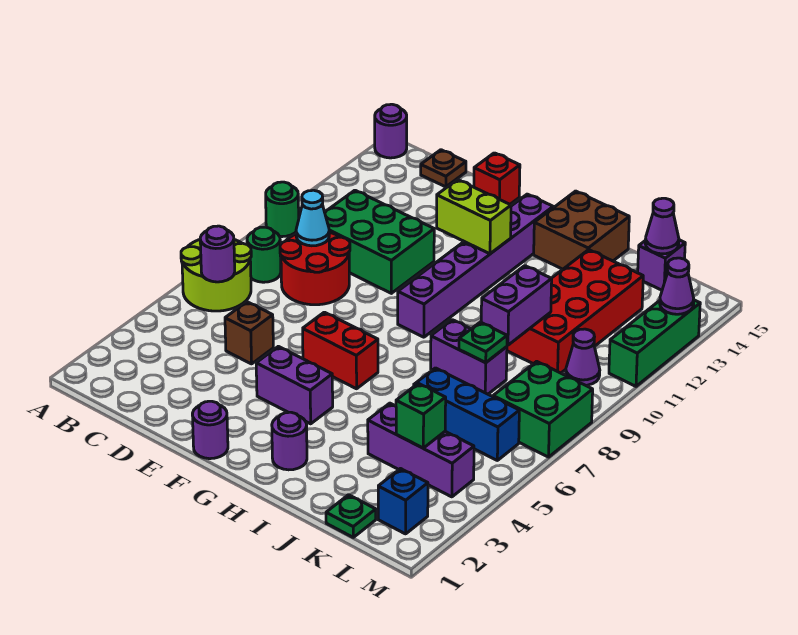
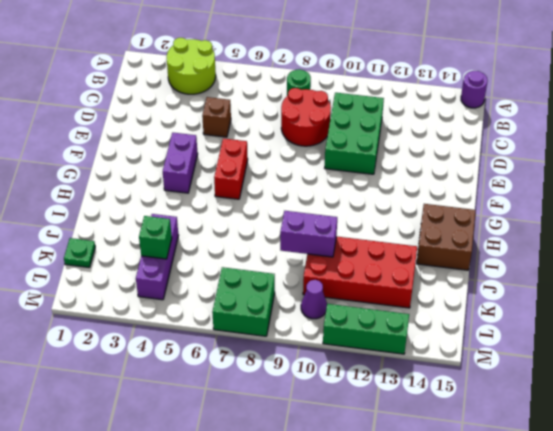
lime round brick A3:B4 level 1 -> lime round brick A6:B7 level 1
none -> green round brick A10 level 1
none -> brown plate C15 level 1
none -> red brick E15 level 1
none -> purple round brick F1 level 1

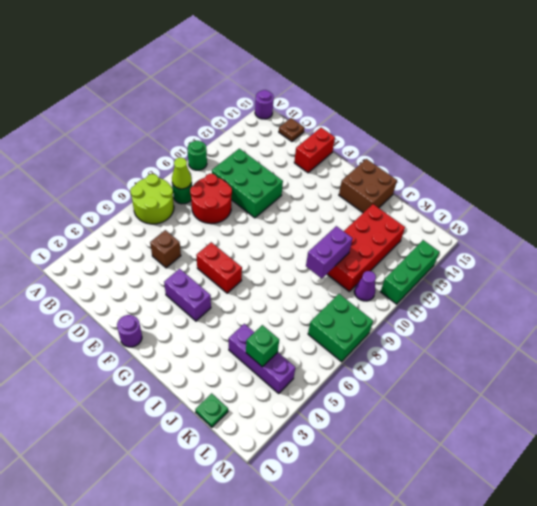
lime cone B8 level 2 -> none
red brick E14:E15 level 1 -> red brick E15 level 1
none -> purple brick G9:G14 level 1
none -> purple round brick H2 level 1
none -> purple brick I8:J8 level 1
none -> blue brick J6:L6 level 1

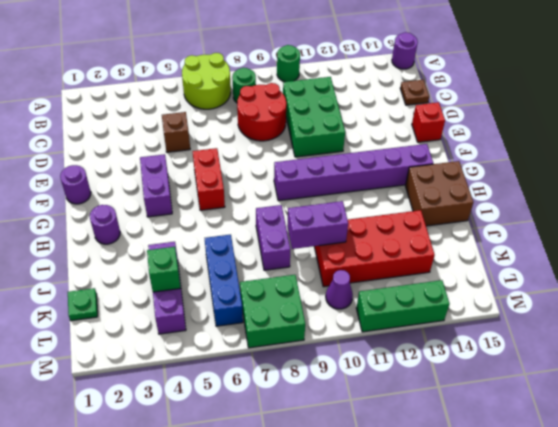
none -> purple brick K15 level 1
none -> blue brick L2 level 1
none -> purple round brick B6 level 2
none -> cyan cone C9 level 2

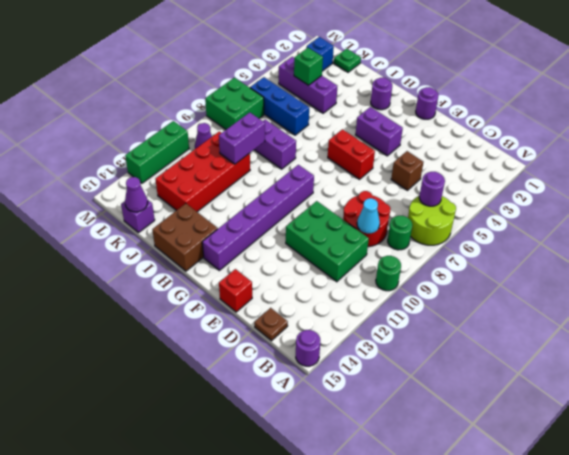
none -> lime brick F12:G12 level 2
none -> green plate J8 level 2
none -> purple cone M13 level 2

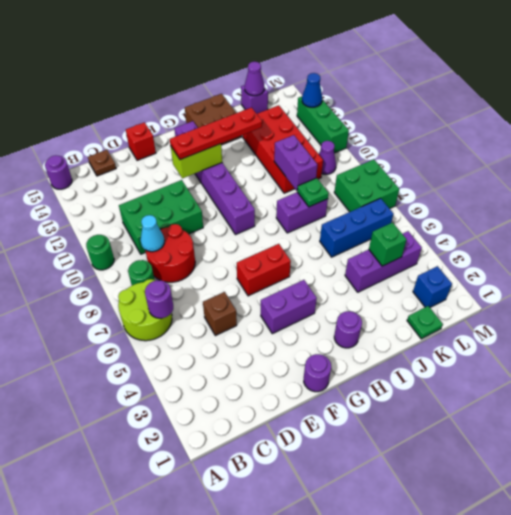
red plate F12:I12 level 3 -> none
blue cone M13 level 2 -> purple cone M13 level 2

